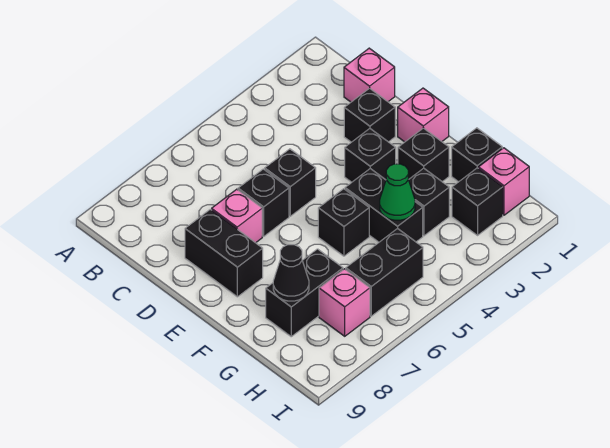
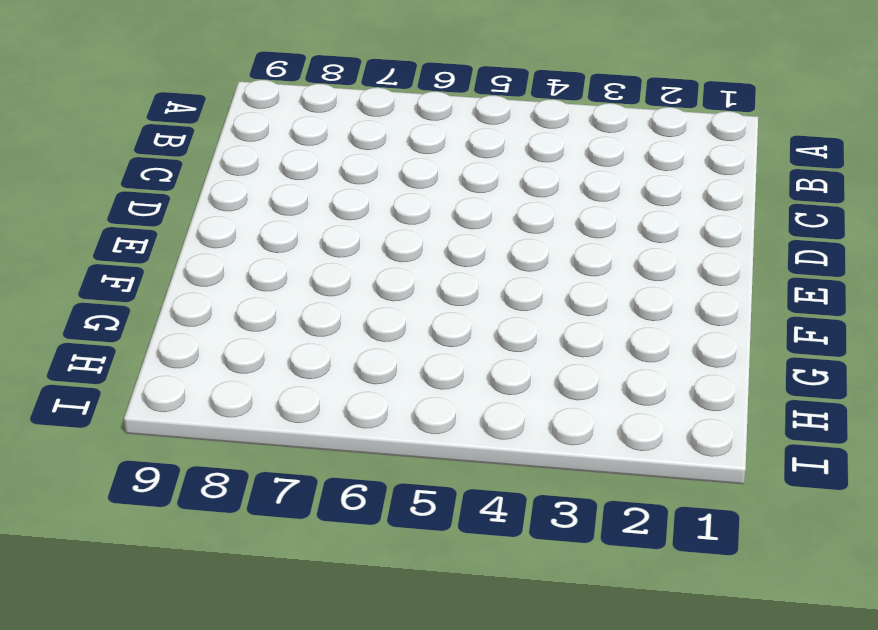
none -> pink brick C1 level 1
none -> black brick D2 level 1
none -> black brick D5 level 1

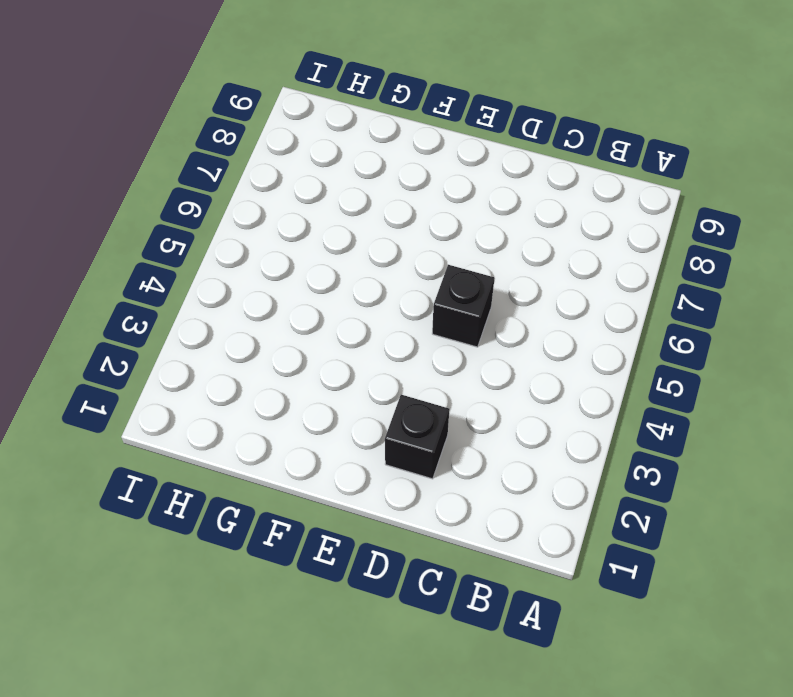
none -> pink brick C1 level 1
none -> black brick D6 level 1
none -> pink brick D7 level 1

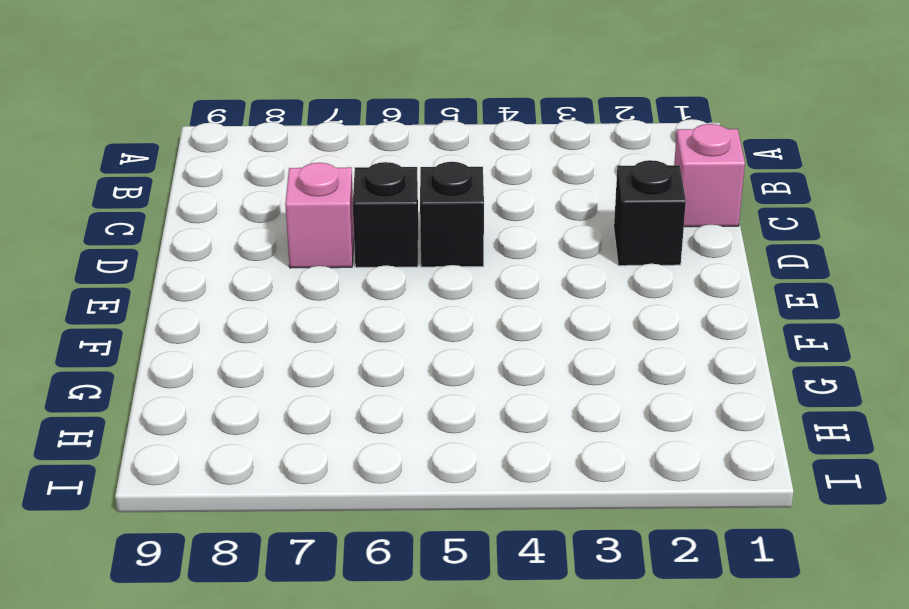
none -> black brick D8:E8 level 1
none -> pink brick E1 level 1
none -> black brick E3 level 1

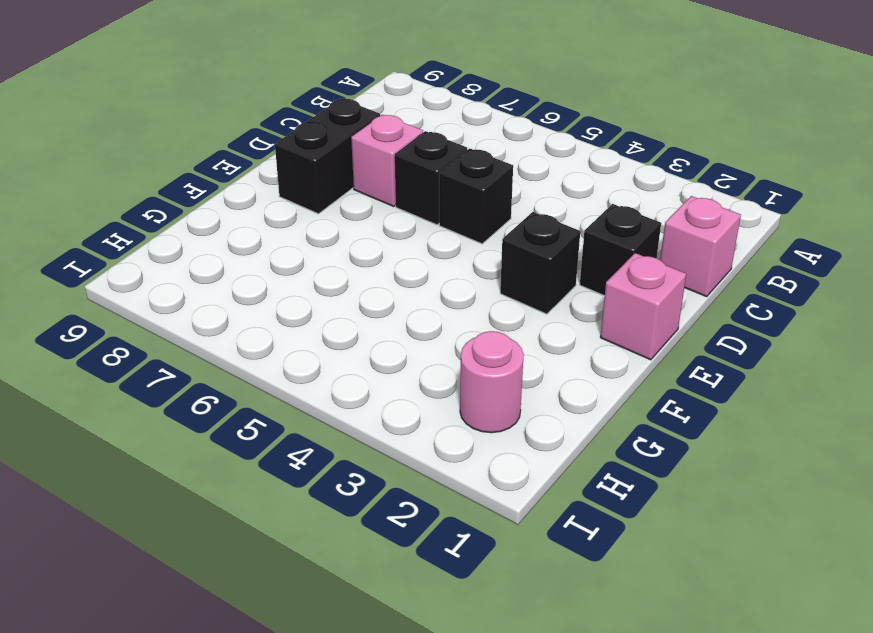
pink round brick H2 level 1 -> black brick H2 level 1
none -> black brick F2 level 1
none -> black brick F4:G4 level 1
none -> black brick F5 level 1

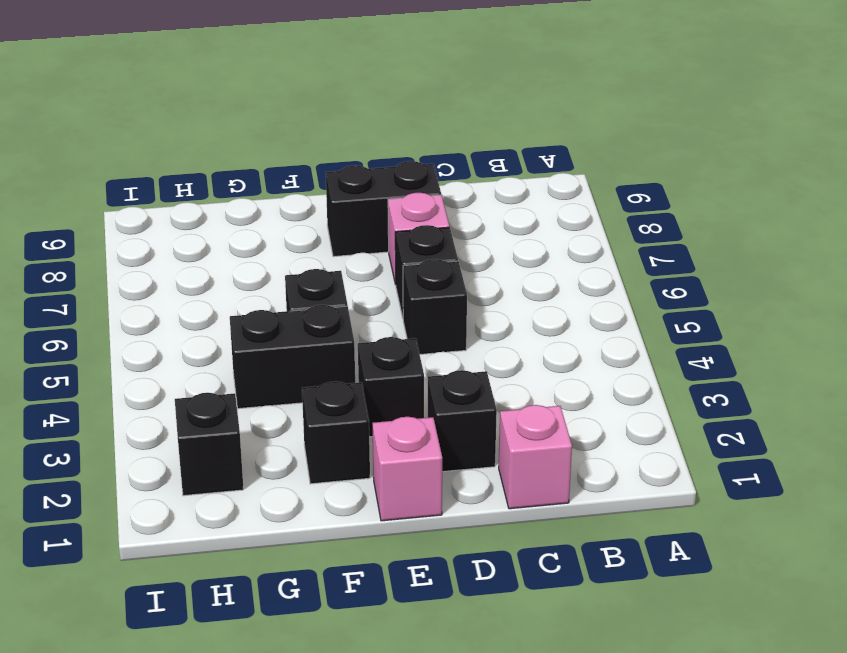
none -> black brick G1 level 1
none -> black brick G3 level 1
none -> black brick G7:G8 level 1

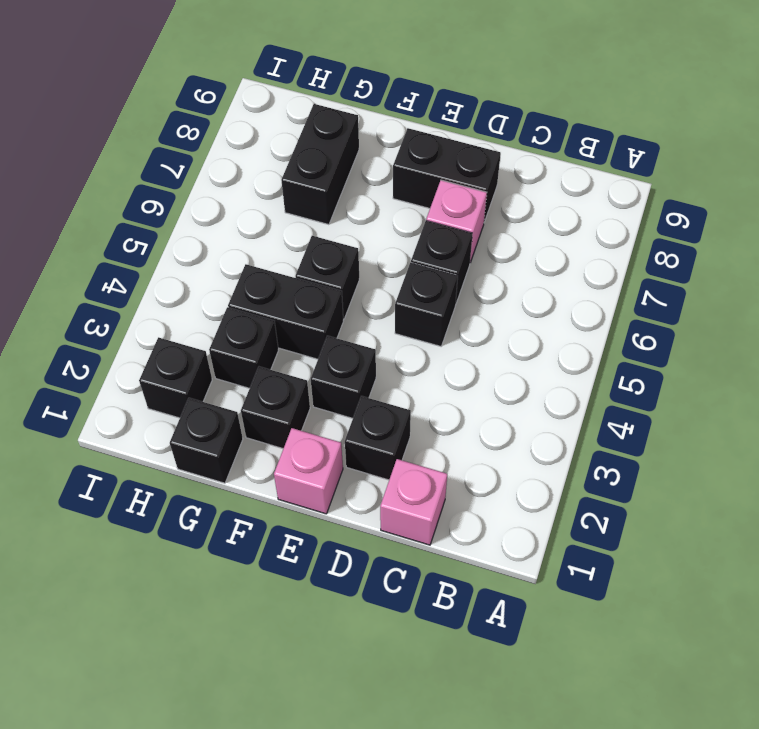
none -> pink brick H1 level 1
none -> black brick H5:H6 level 1
none -> pink brick H7 level 1

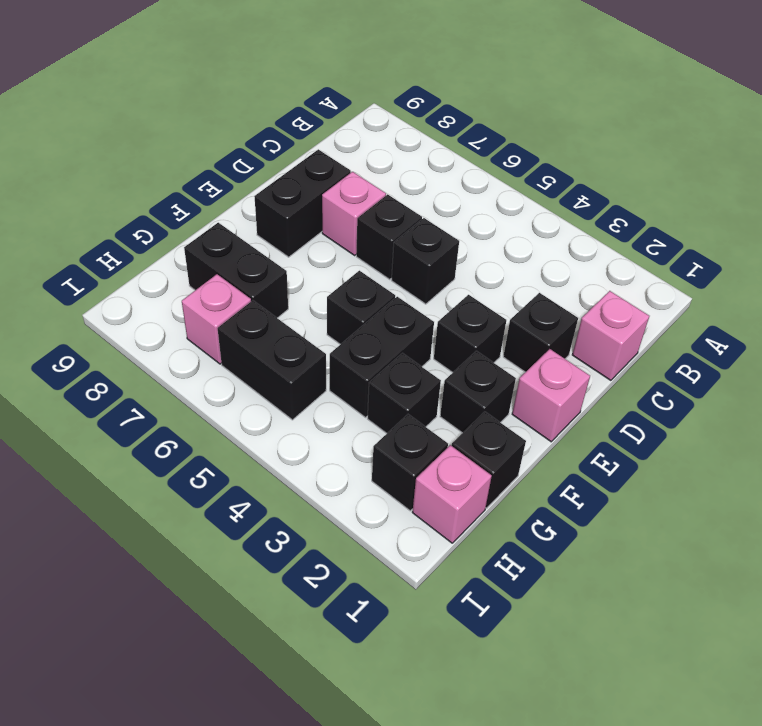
none -> green cone G4 level 2
none -> black cone G8 level 2

